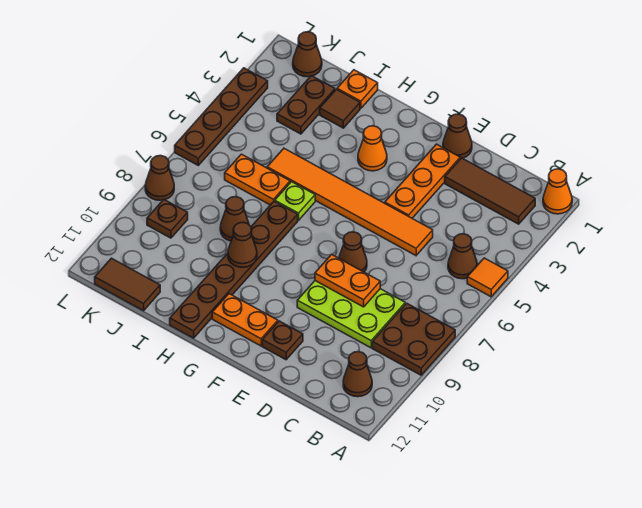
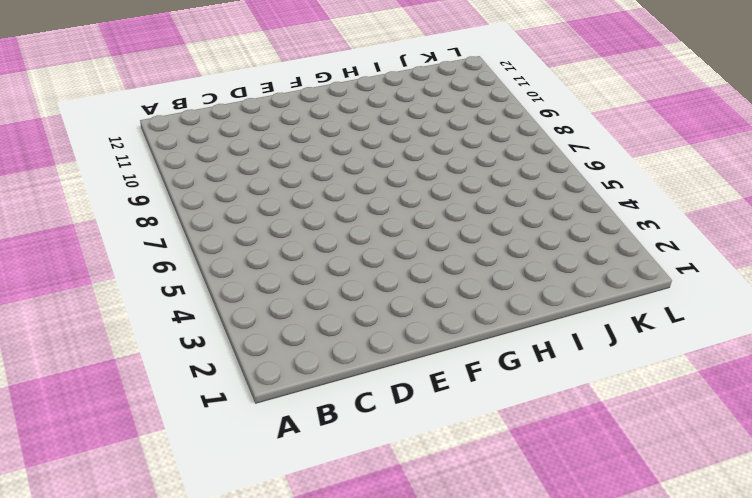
none -> orange cone A1 level 1
none -> orange tile A5 level 1
none -> brown plate A8:B9 level 1

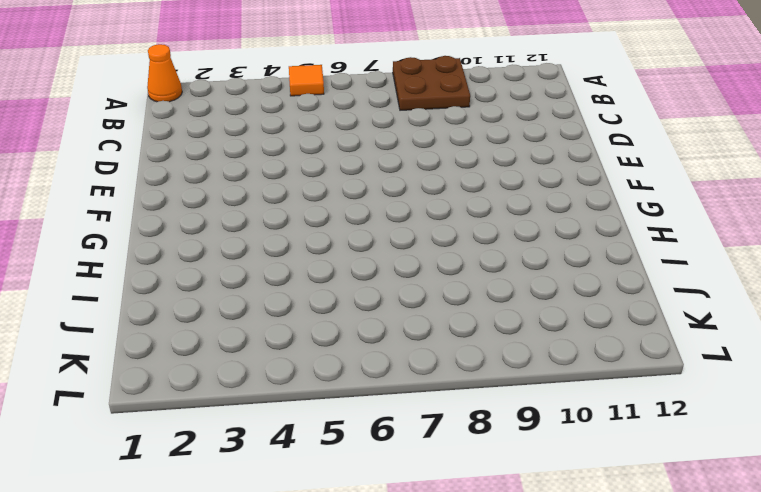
none -> brown tile B2:D2 level 1
none -> brown cone B5 level 1
none -> brown cone B11 level 1

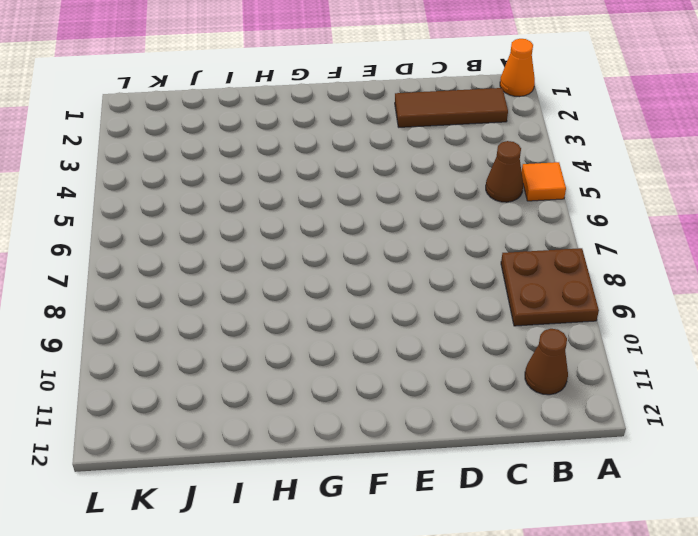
none -> lime plate C8:E9 level 1
none -> orange tile D5:I5 level 1
none -> brown cone E1 level 1

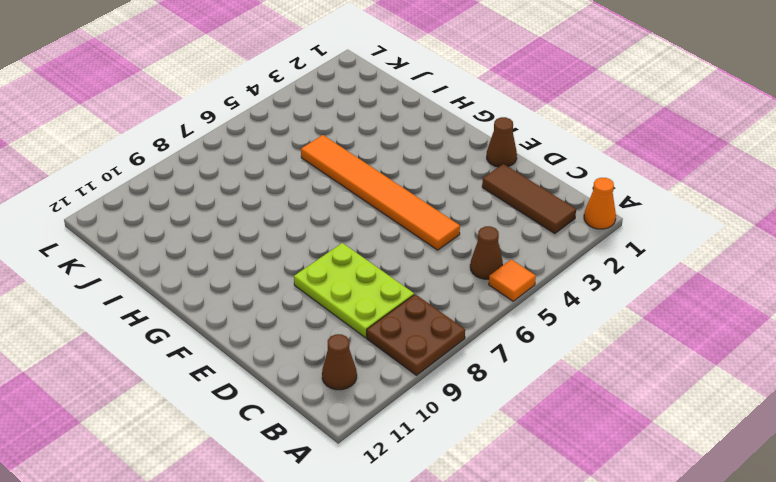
none -> orange plate E2:E4 level 1
none -> brown cone E7 level 1
none -> brown plate E11 level 1

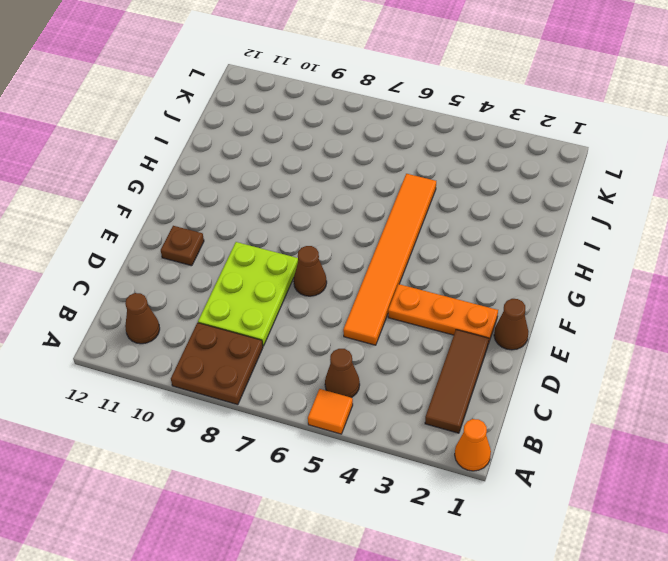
none -> orange plate F11:G11 level 1
none -> orange cone G3 level 1
none -> lime plate H6 level 1

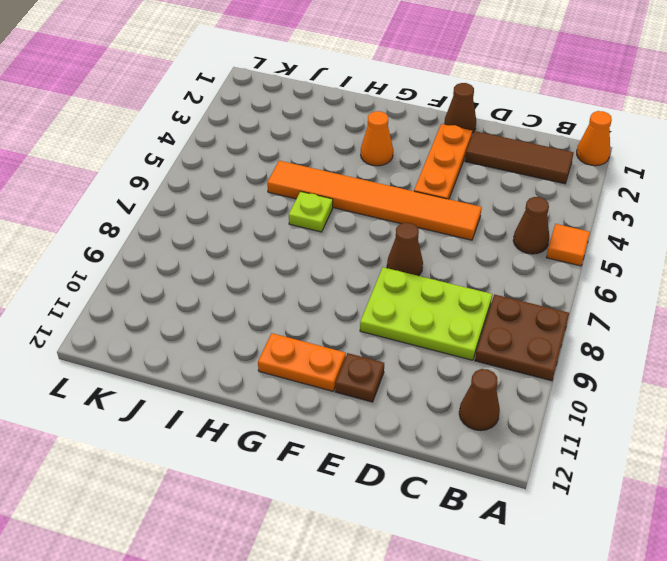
none -> brown plate H7:H12 level 1
none -> orange plate I1 level 1
none -> brown tile I2 level 1

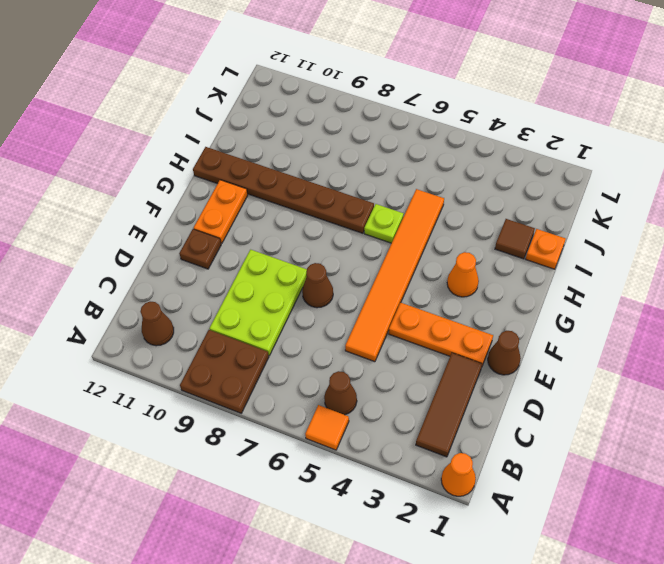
none -> orange plate I6:J6 level 1
none -> brown cone I8 level 1
none -> brown plate J2:J3 level 1

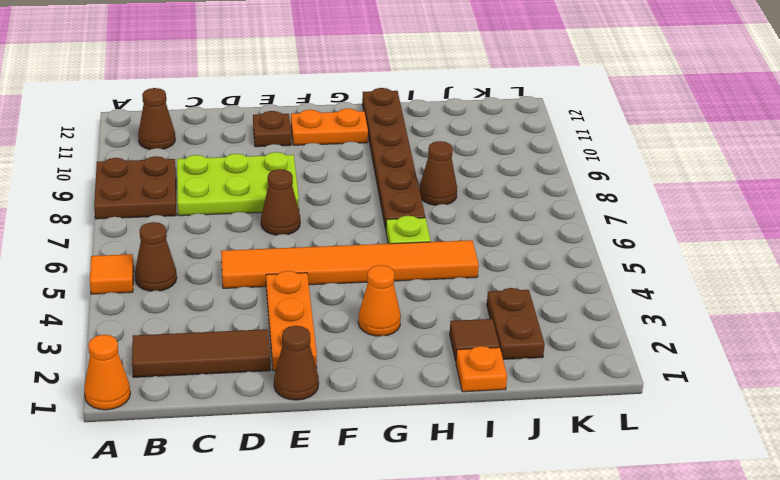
none -> orange plate I6:J6 level 1
none -> brown tile J12:K12 level 1
none -> brown cone K1 level 1

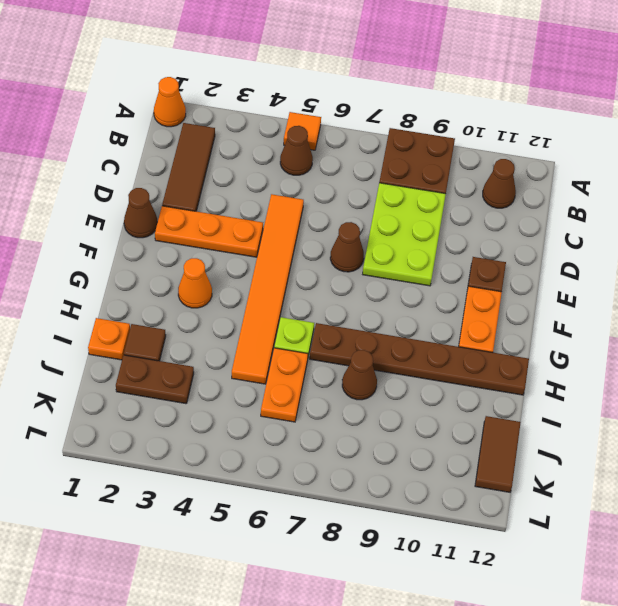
none -> brown cone K1 level 1
none -> brown plate K9 level 1
none -> brown plate L3:L6 level 1

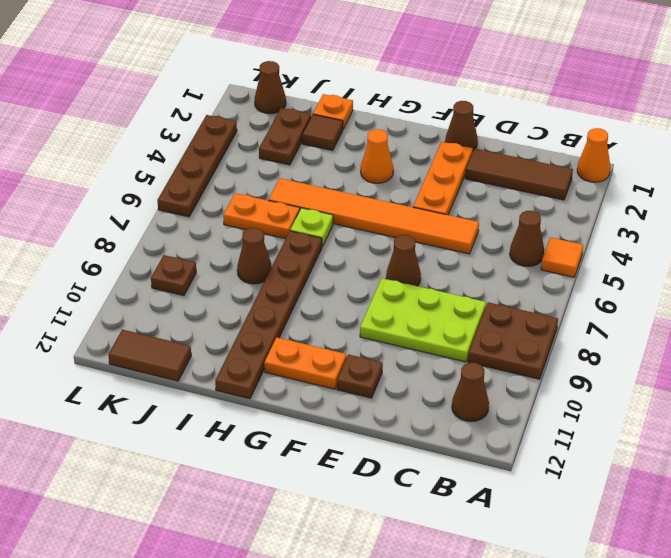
none -> brown cone L8 level 1
none -> orange plate D8:E8 level 2
none -> brown cone H9 level 2

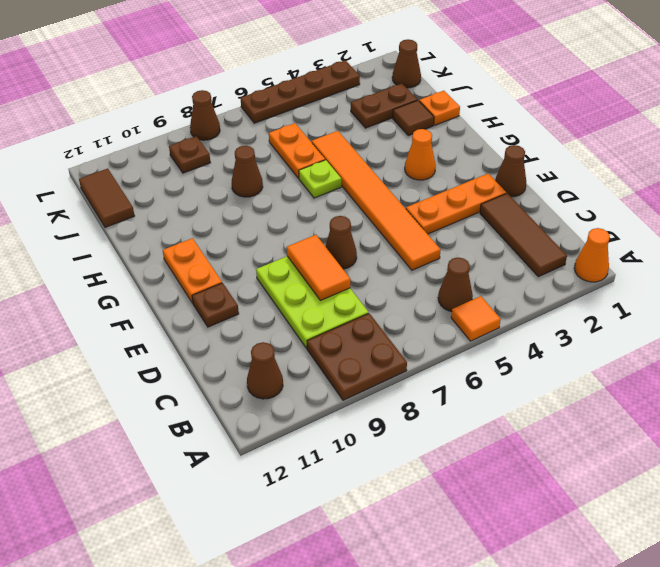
orange tile D8:E8 level 2 -> orange plate D8:E8 level 2
none -> brown plate H7:H12 level 1
none -> brown cone H9 level 2

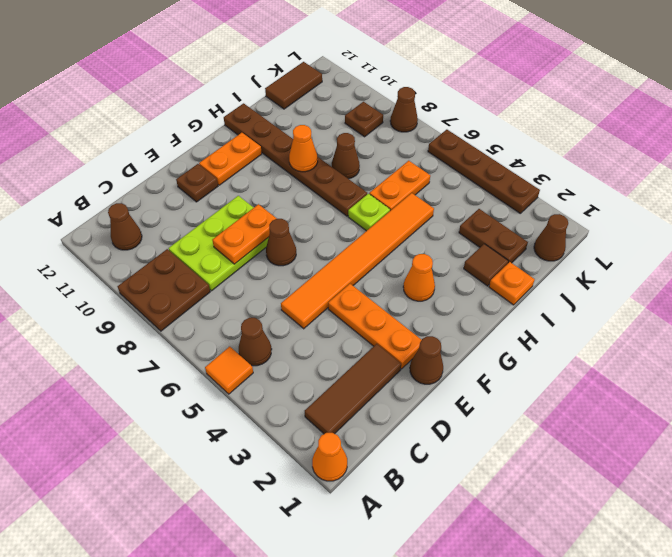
orange cone H9 level 2 -> brown cone H9 level 2

